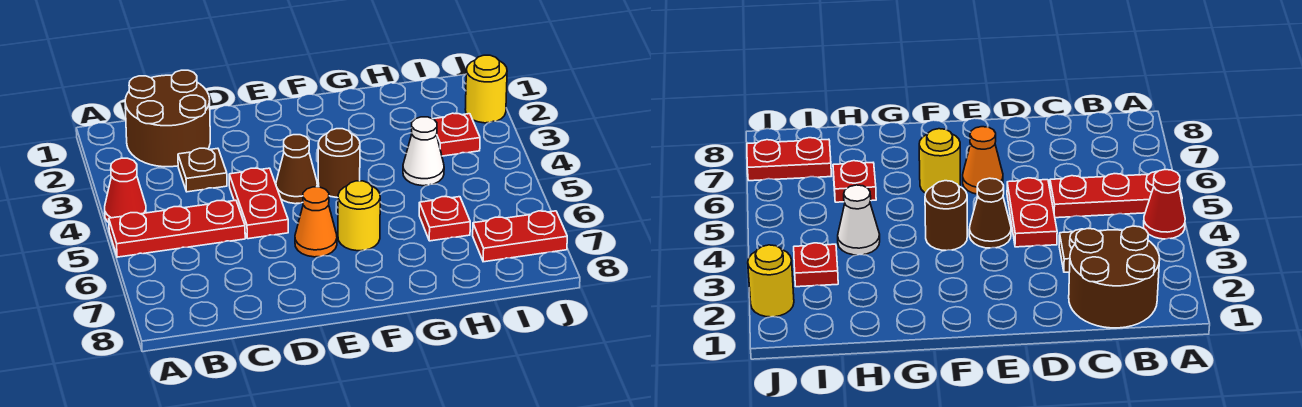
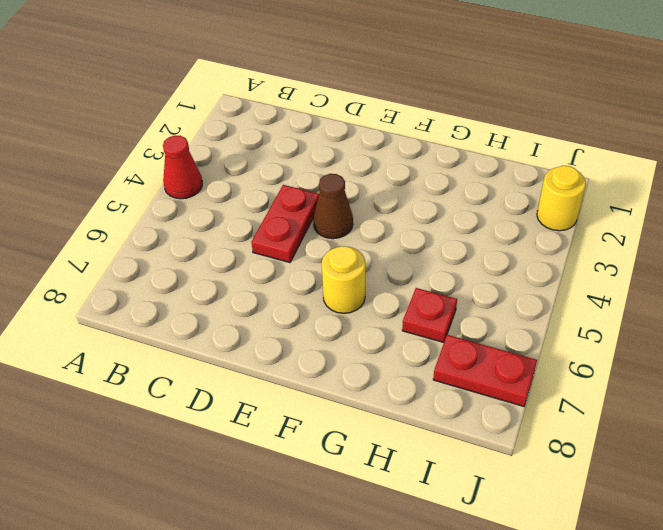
none -> red plate A5:C5 level 1
none -> brown round brick B1:C2 level 1
none -> brown plate C3 level 1

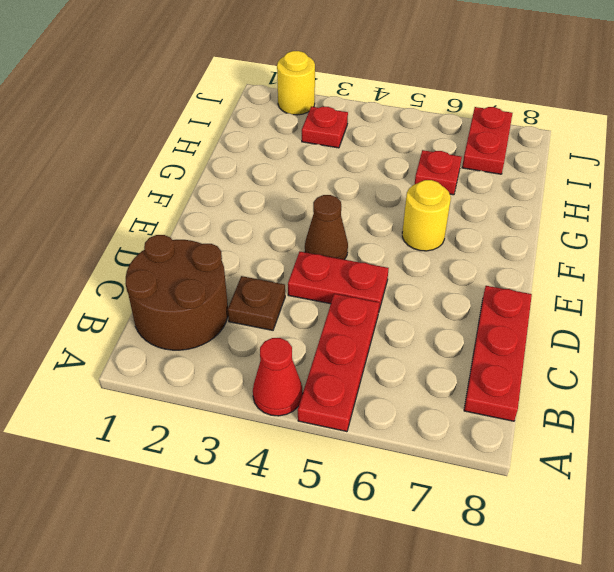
red plate B8:D8 level 1 -> none
none -> orange cone E6 level 1
none -> brown round brick F4 level 1
none -> white cone H4 level 1

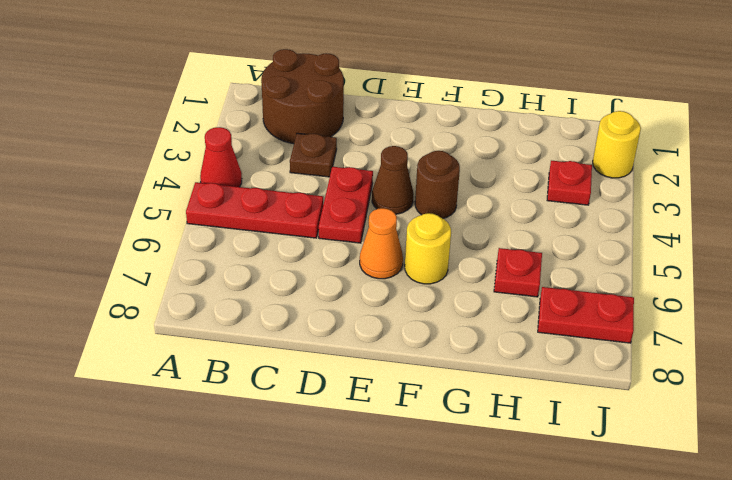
none -> white cone H4 level 1

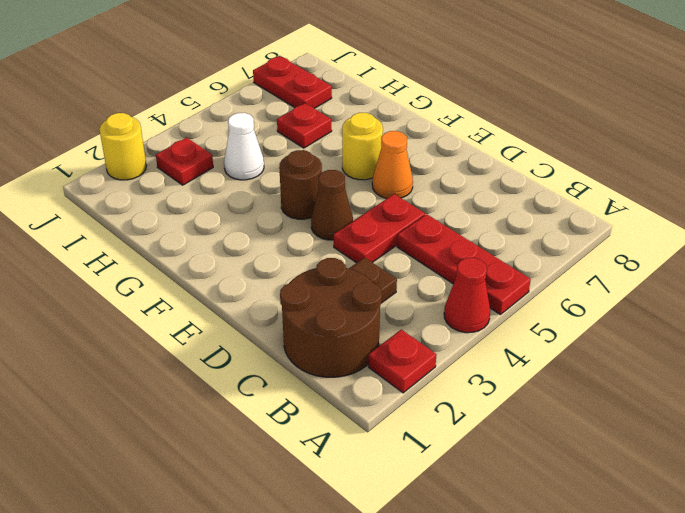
red plate A2 level 1 -> none

